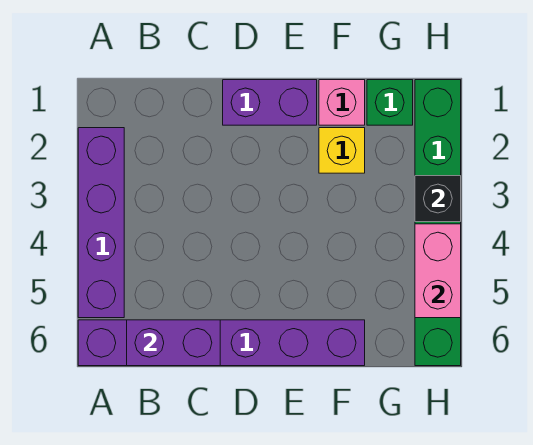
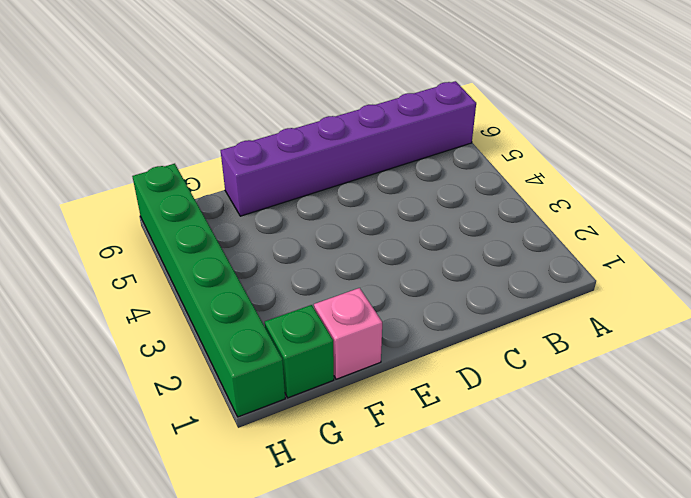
none -> purple brick A2:A5 level 1
none -> purple brick D1:E1 level 1

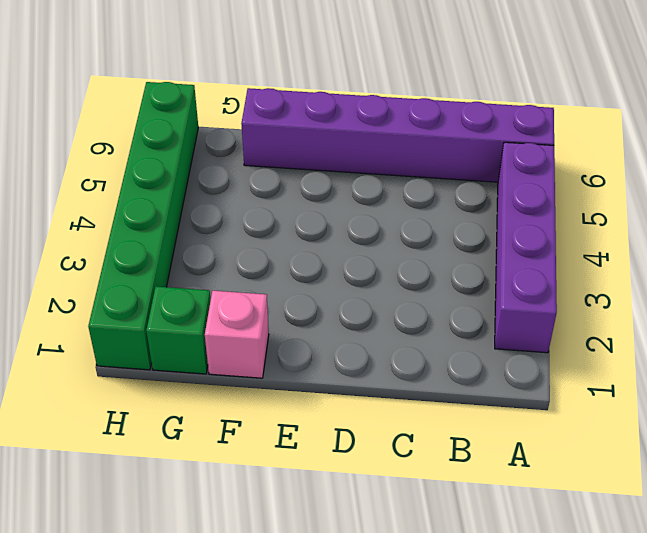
none -> purple brick D1:E1 level 1
none -> yellow brick F2 level 1

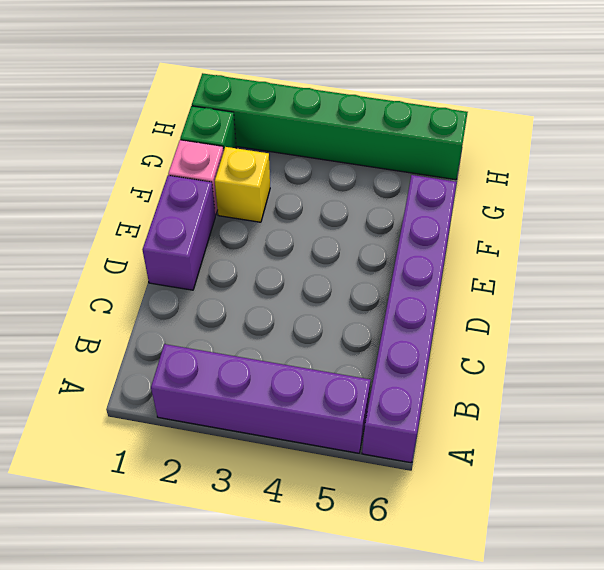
none -> purple brick B6:C6 level 2
none -> black brick H3 level 2

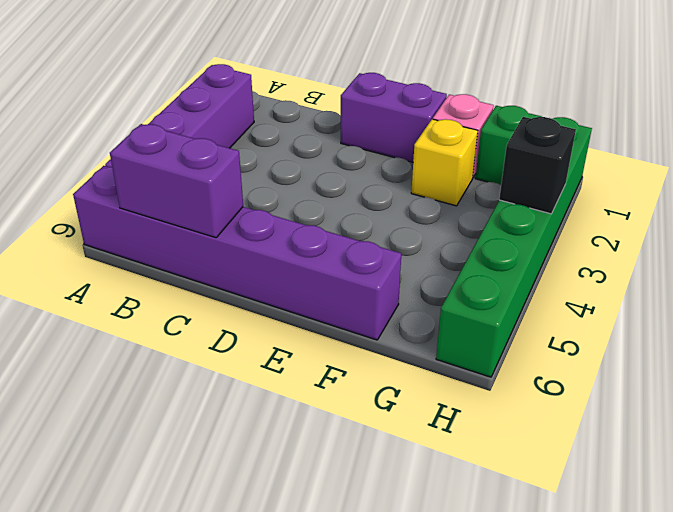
none -> pink brick H4:H5 level 2

